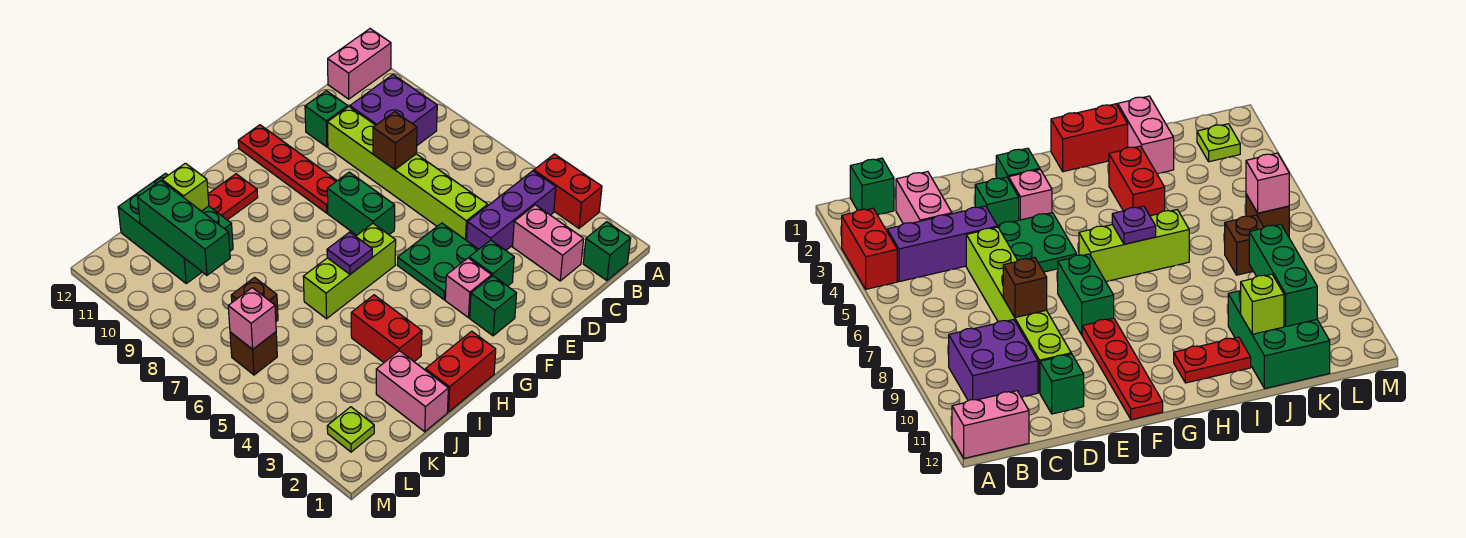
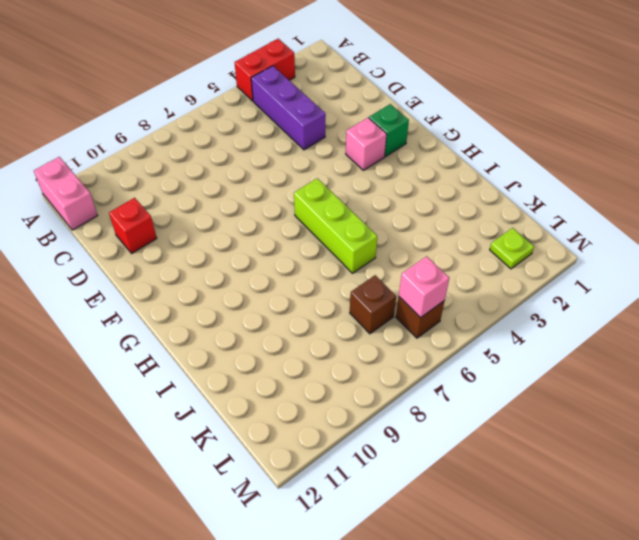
red brick D11 level 1 -> green brick D11 level 1
none -> green brick B1 level 1
none -> purple brick B9:C10 level 1
none -> pink brick C2:C3 level 1

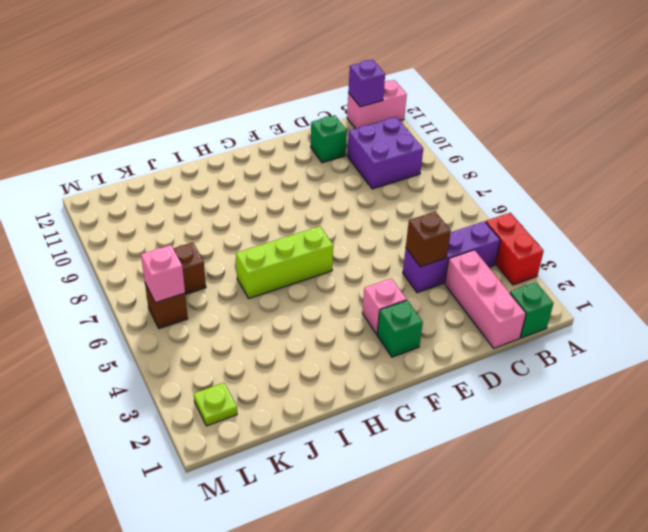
purple brick B12 level 2 -> none
pink brick C1:C3 level 1 -> pink brick C2:C3 level 1
brown brick D4 level 2 -> brown brick D8 level 2
none -> lime brick D5:D10 level 1
none -> green brick E3 level 1
none -> green plate E4:F5 level 1

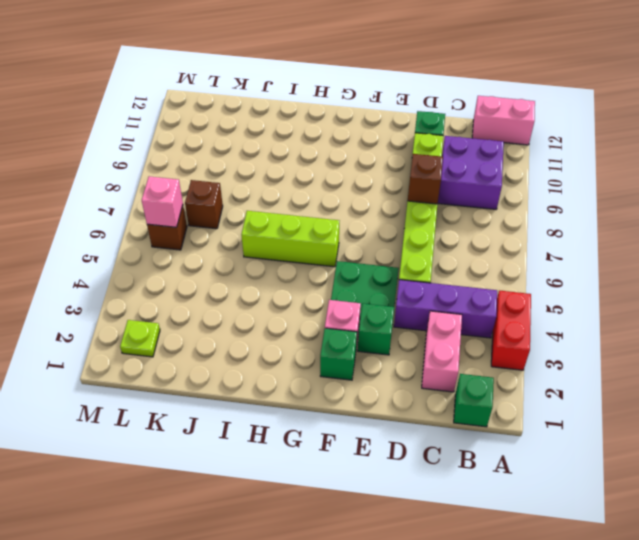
none -> green brick F7:F8 level 1
none -> red plate F9:F12 level 1
none -> red brick H1:I1 level 1

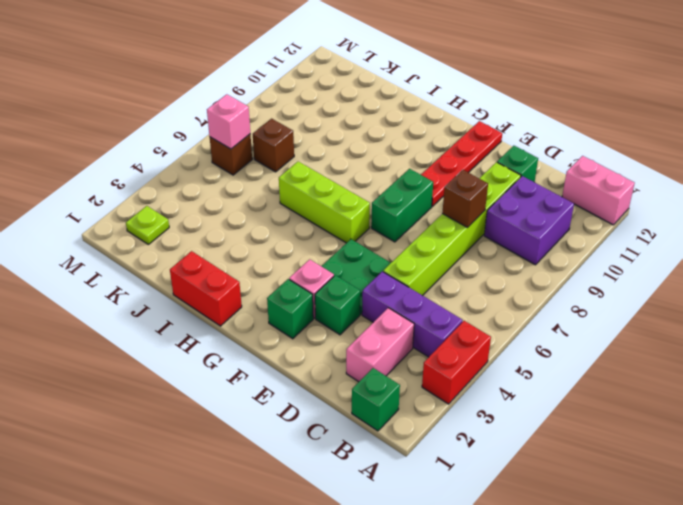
none -> red plate H11:I11 level 1
none -> red brick I3:I4 level 1
none -> pink brick J1:J2 level 1

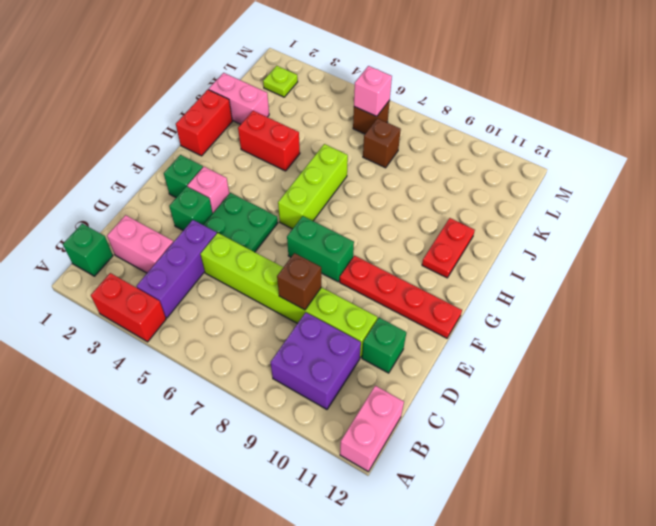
none -> green brick J10:K12 level 1
none -> purple plate H6 level 2
none -> lime brick J11 level 2

